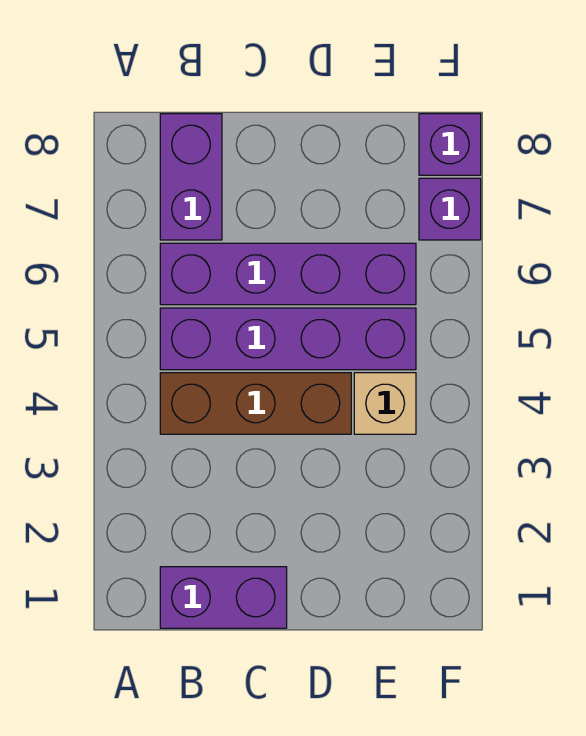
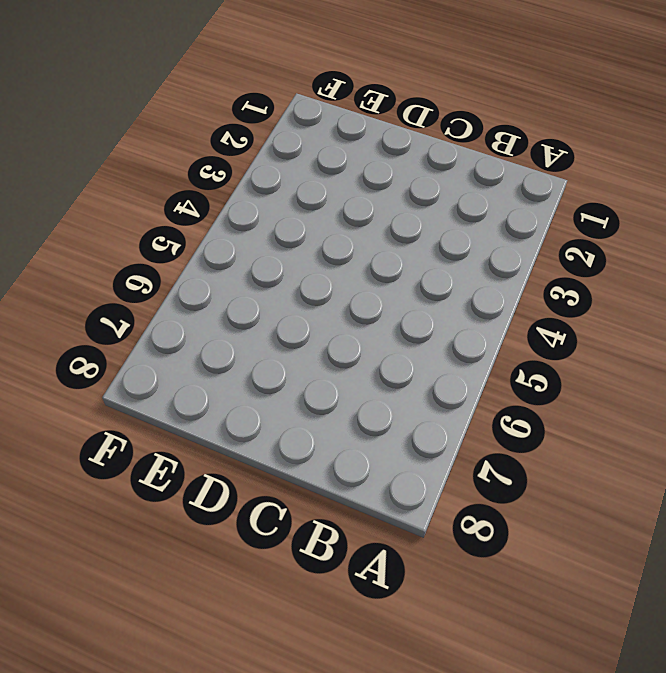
none -> purple brick B1:C1 level 1
none -> brown brick B4:D4 level 1

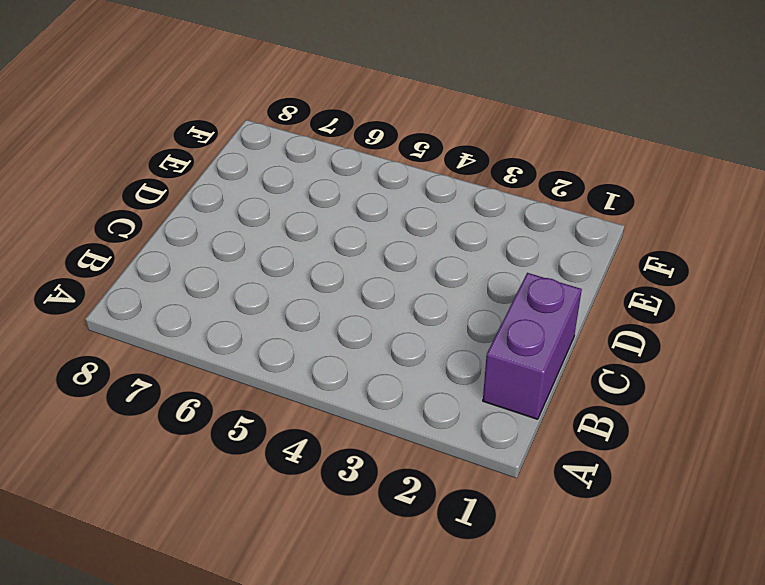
none -> brown brick B4:D4 level 1
none -> purple brick B5:E5 level 1

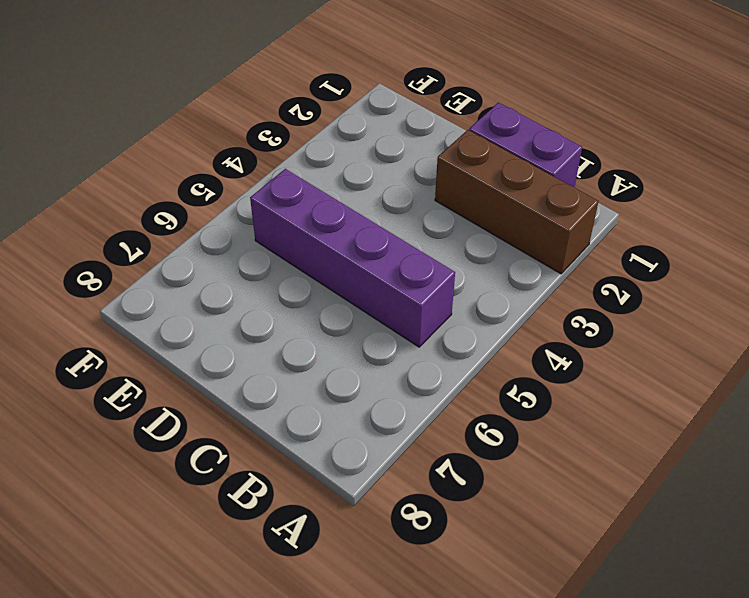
brown brick A2:C2 level 1 -> brown brick B4:D4 level 1
none -> purple brick B6:E6 level 1
none -> purple brick B7:B8 level 1

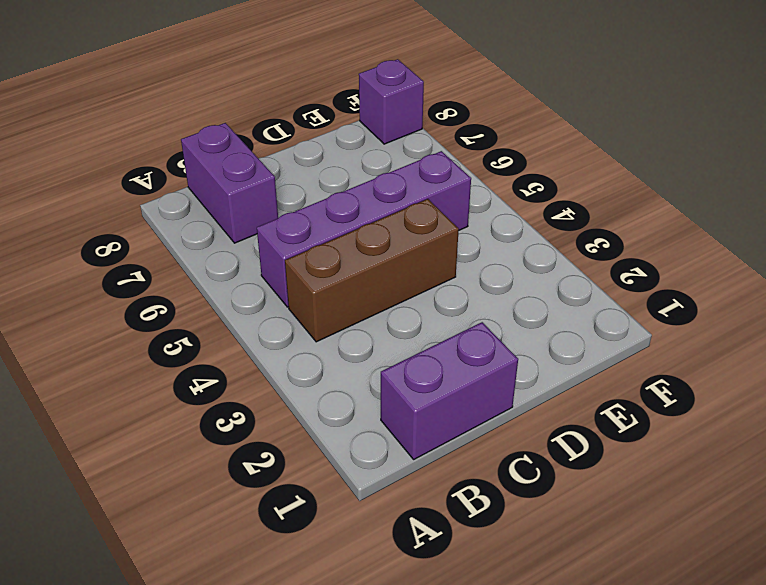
none -> purple brick B6:E6 level 1
none -> tan brick E4 level 1

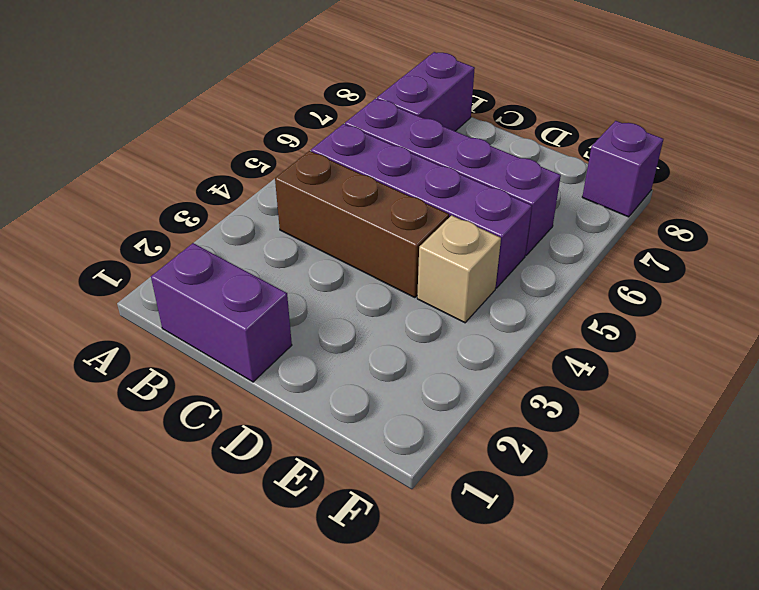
none -> purple brick F7 level 1

